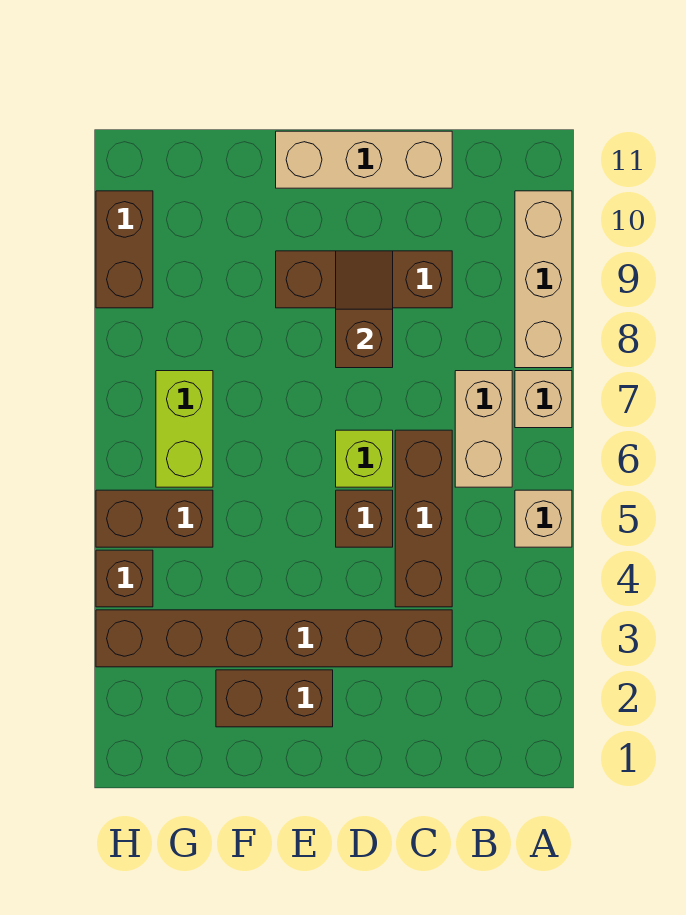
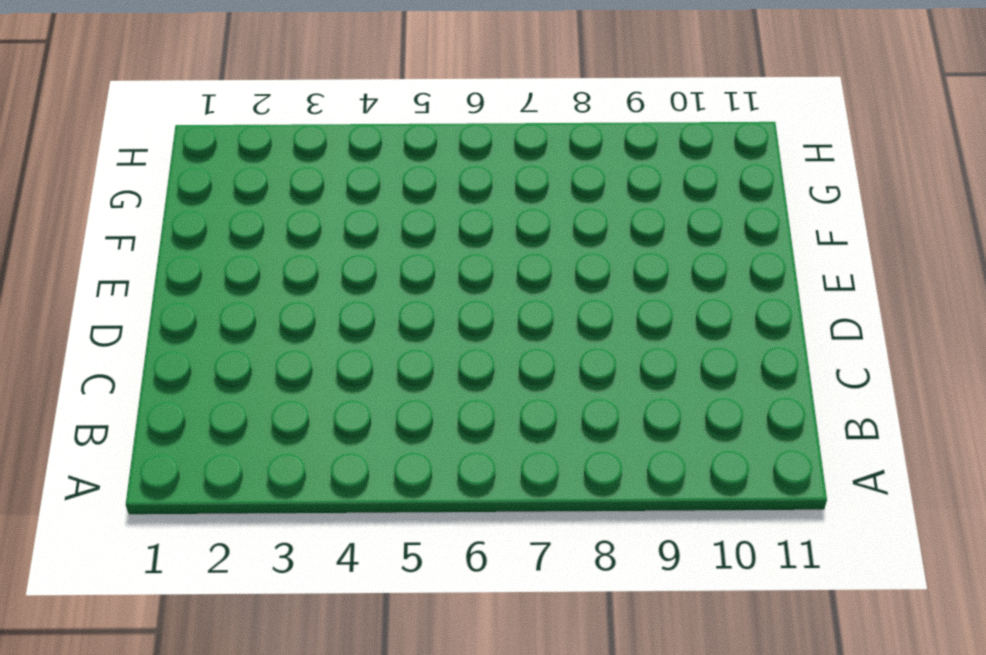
none -> tan brick A5 level 1
none -> tan brick A7 level 1
none -> tan brick A8:A10 level 1

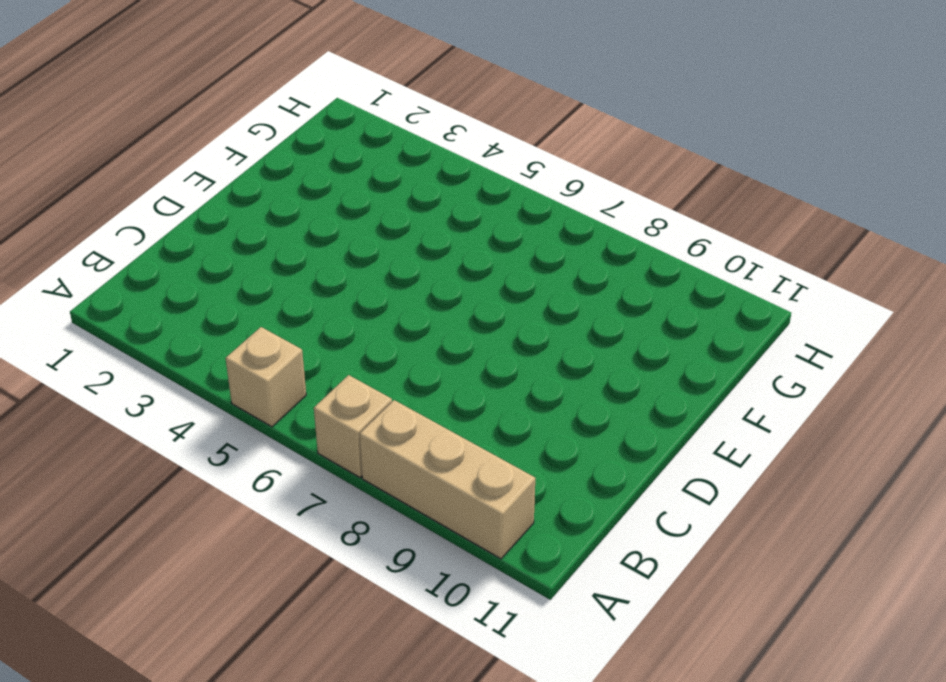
none -> tan brick B6:B7 level 1
none -> brown brick C3:H3 level 1
none -> brown brick C4:C6 level 1

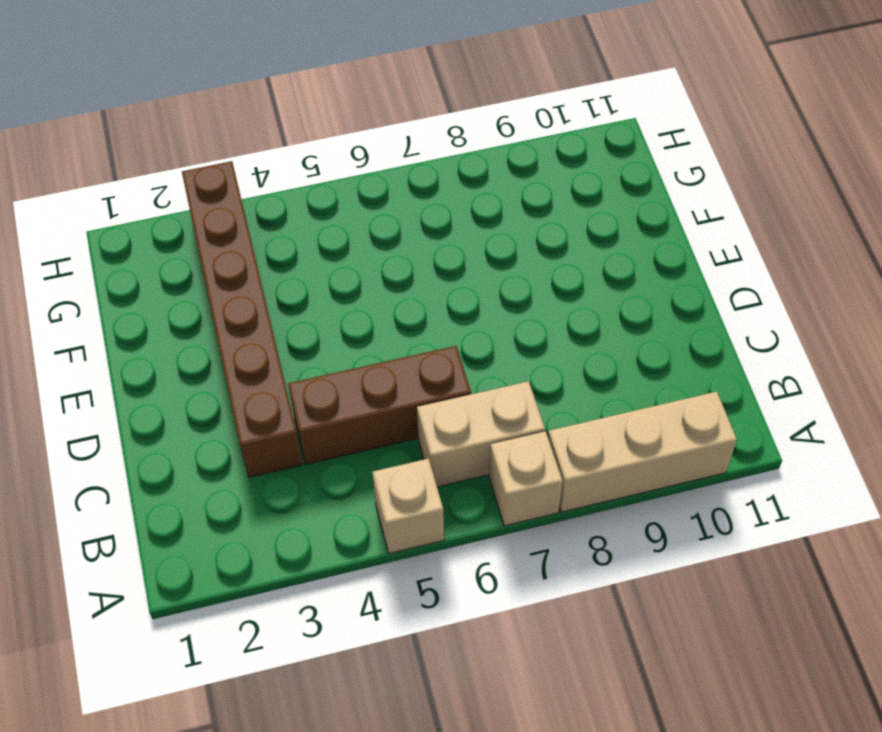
none -> brown brick C9:E9 level 1
none -> tan brick C11:E11 level 1
none -> brown brick D5 level 1

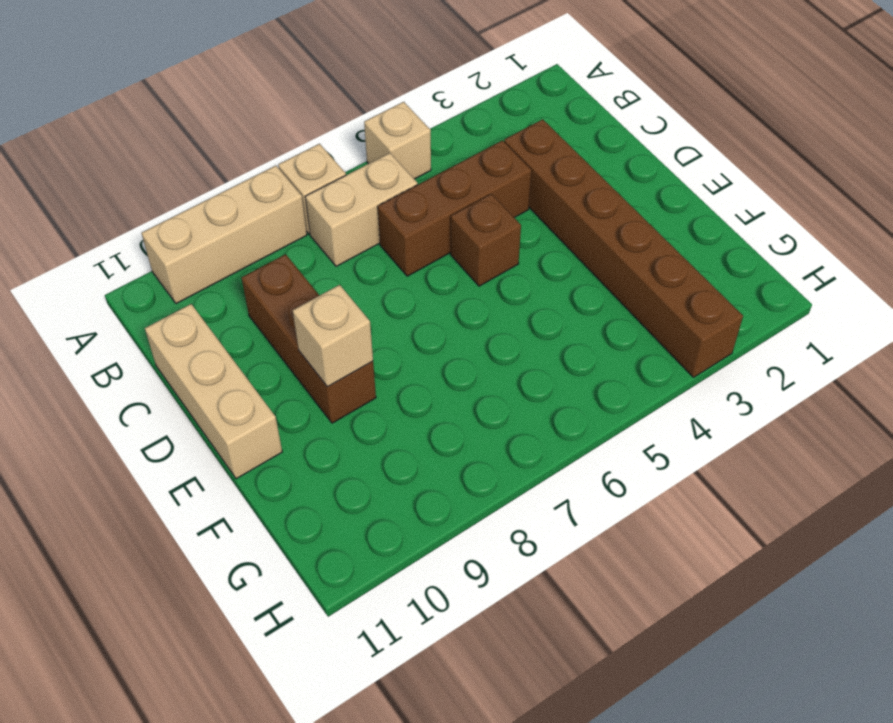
tan brick E9 level 2 -> none
none -> lime brick D6 level 1
none -> brown brick E2:F2 level 1
none -> brown brick G5:H5 level 1

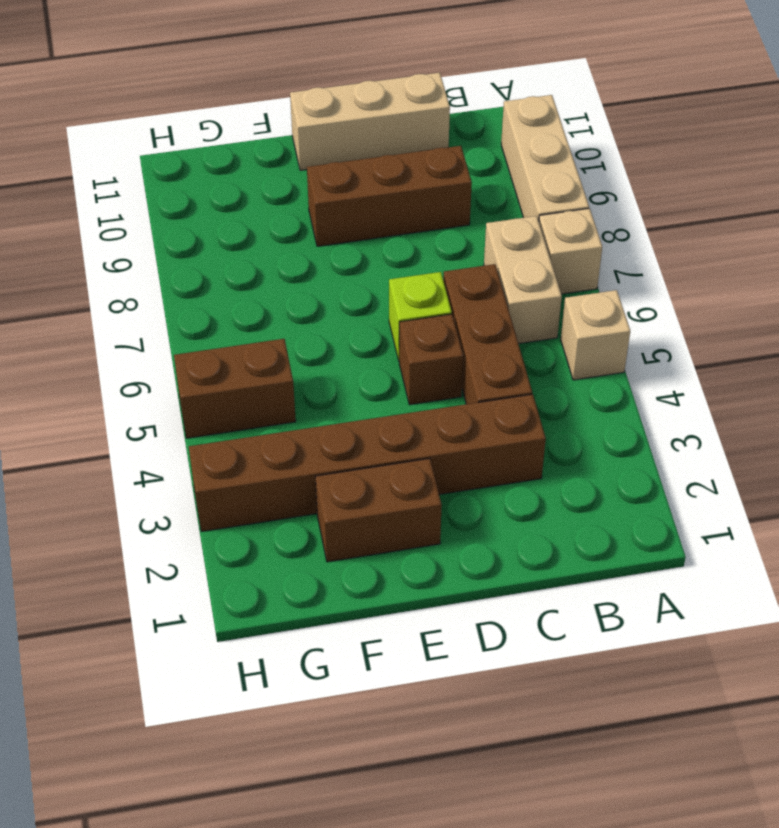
none -> lime brick G6:G7 level 1
none -> brown brick H4 level 1
none -> brown brick H9:H10 level 1

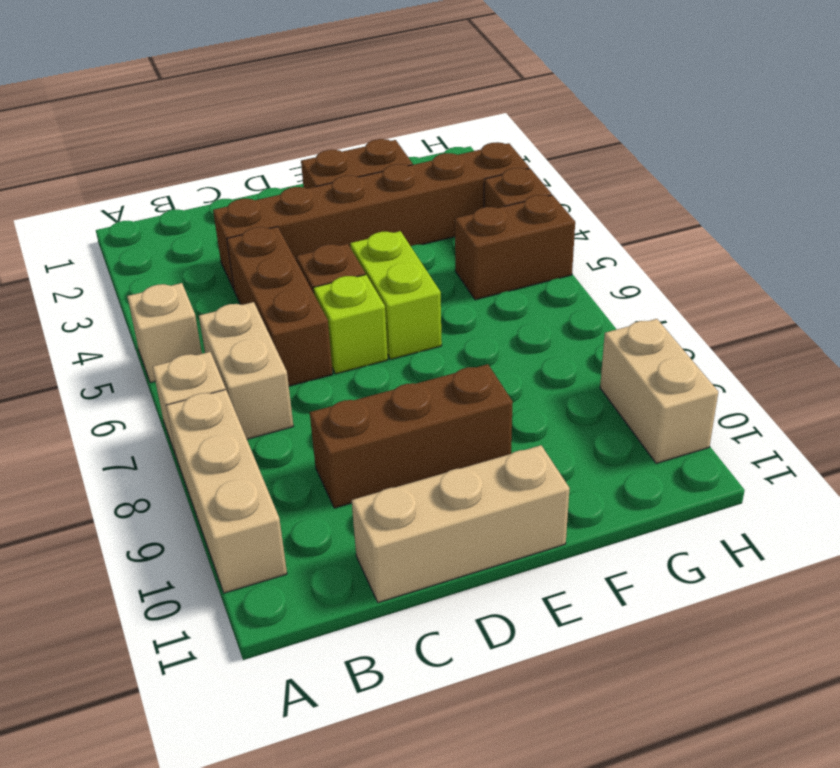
lime brick E5:E6 level 1 -> lime brick G6:G7 level 1
tan brick H9:H10 level 1 -> brown brick H9:H10 level 1
none -> brown slope D8:D9 level 2 top 8

